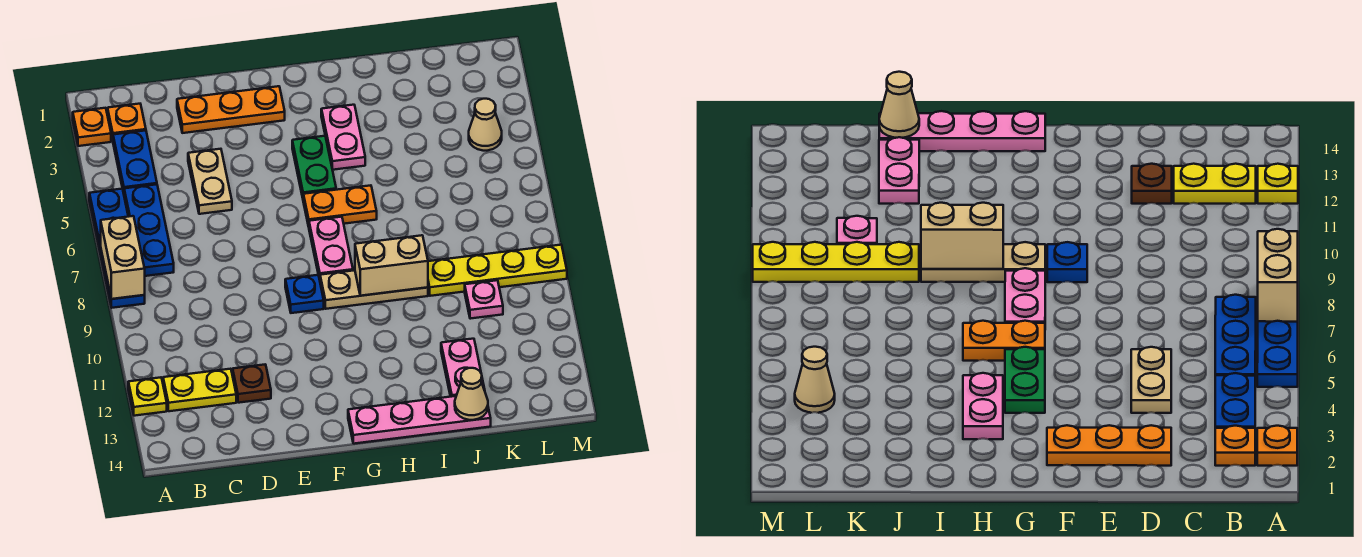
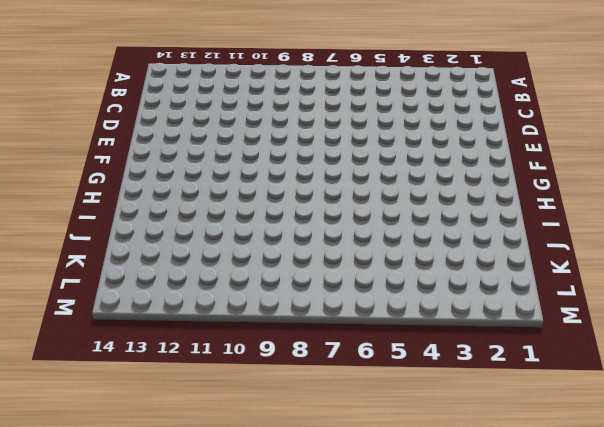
none -> orange plate A2 level 1
none -> blue plate A5:A8 level 1
none -> yellow plate A12 level 1

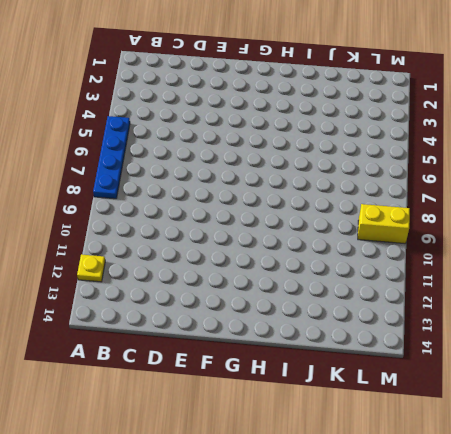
yellow brick L9:M9 level 1 -> yellow plate J9:M9 level 1
none -> orange plate A2 level 1
none -> orange plate B2 level 1
none -> blue plate B3:B4 level 1

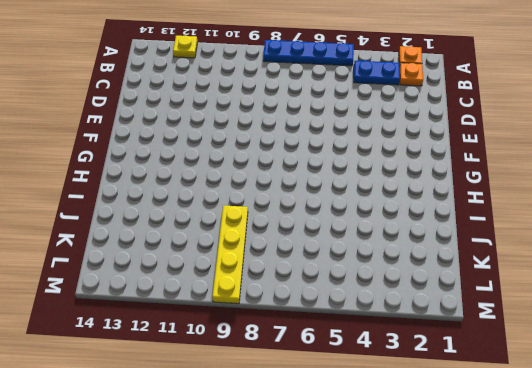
none -> blue plate B5:B7 level 1
none -> yellow plate B12:C12 level 1
none -> orange plate D2:F2 level 1

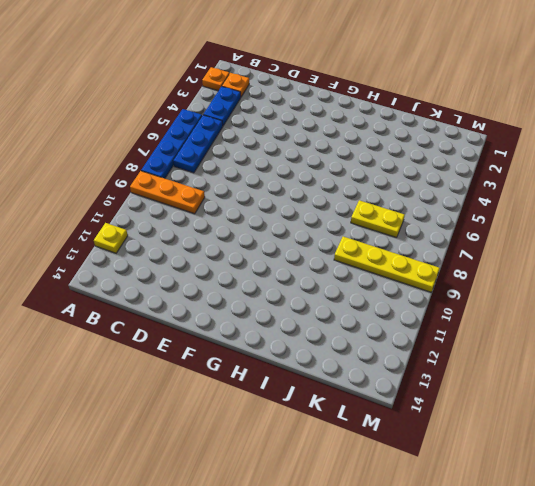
orange plate A9:C9 level 1 -> orange plate D2:F2 level 1
yellow plate J7:K7 level 1 -> yellow plate B12:C12 level 1
none -> tan plate D4:D5 level 1
none -> brown plate D12 level 1
none -> blue plate F9 level 1

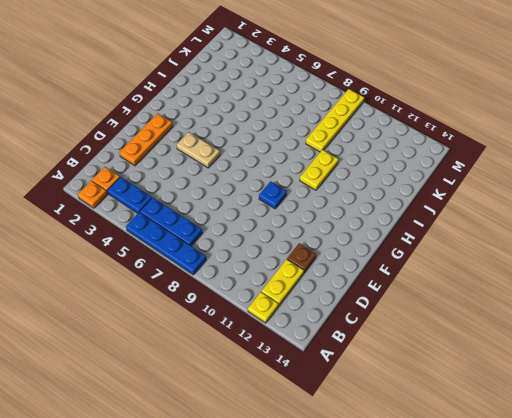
tan plate F4:F5 level 1 -> tan plate D4:D5 level 1
yellow plate H10:I10 level 1 -> none
none -> green plate G4:G5 level 1
none -> orange plate G6:H6 level 1
none -> pink plate G7:G8 level 1

